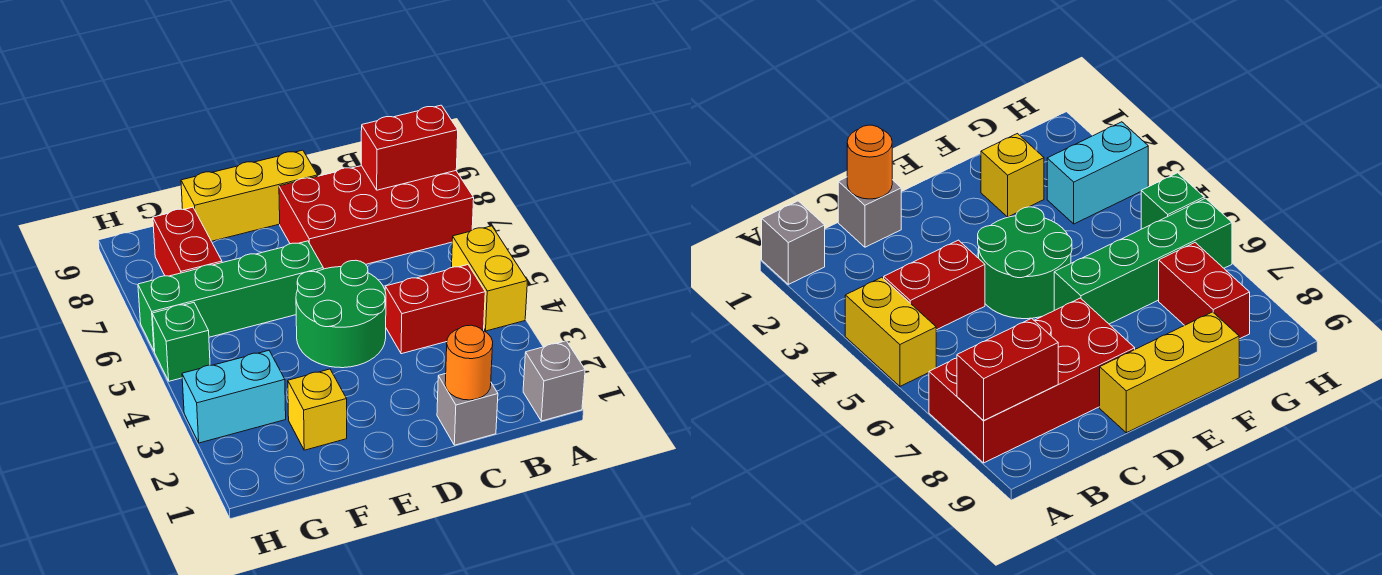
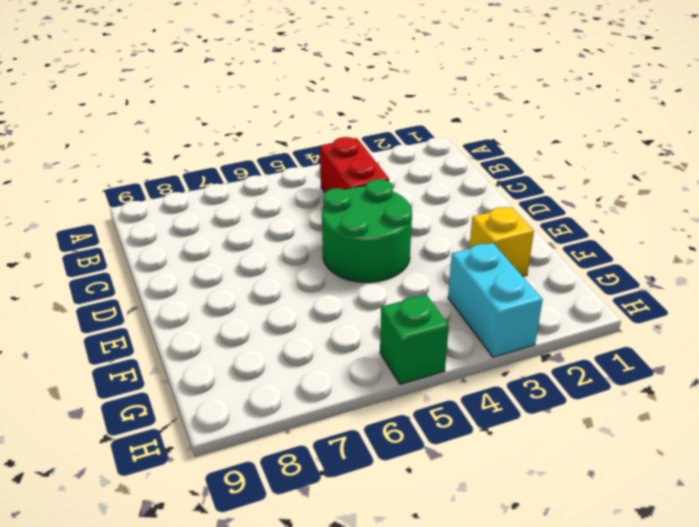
none -> grey brick A1 level 1
none -> yellow brick A4:A5 level 1
none -> red brick A7:D8 level 1

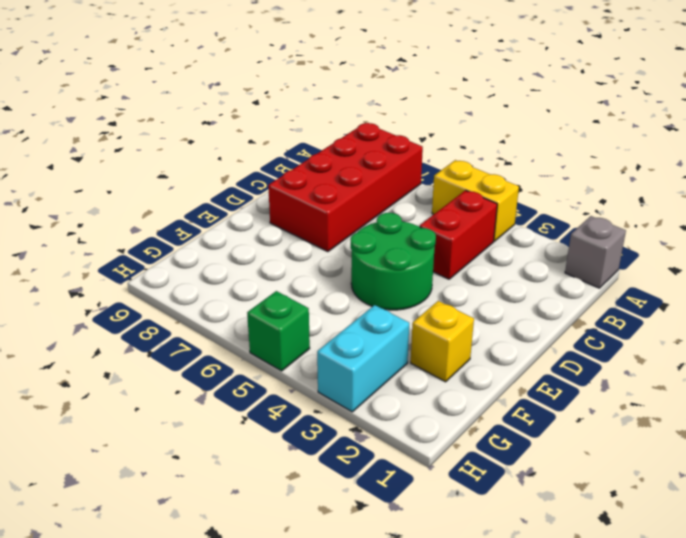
none -> grey brick C1 level 1
none -> yellow brick D9:F9 level 1
none -> green brick E6:H6 level 1

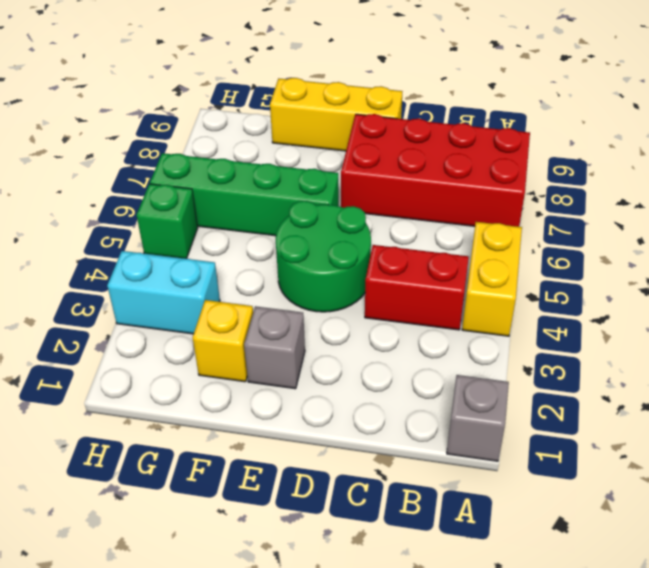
grey brick E2 level 1 -> grey brick C1 level 1
none -> red brick G7:G8 level 1
none -> red brick A8:B8 level 2
none -> orange round brick C1 level 2

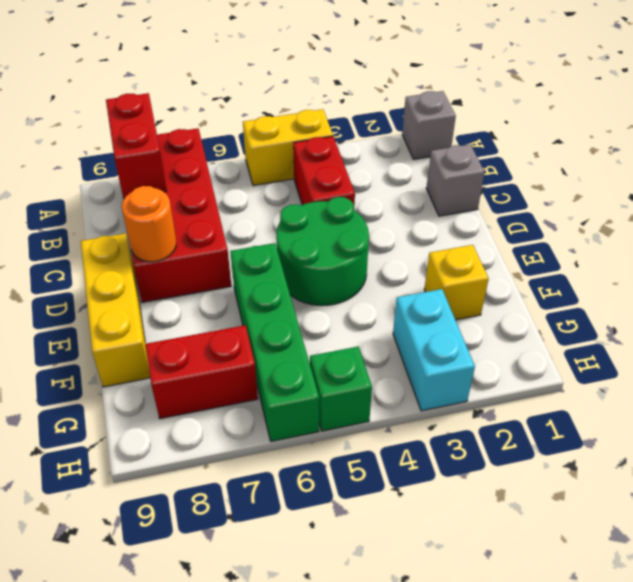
orange round brick D8 level 2 -> orange round brick C1 level 2

